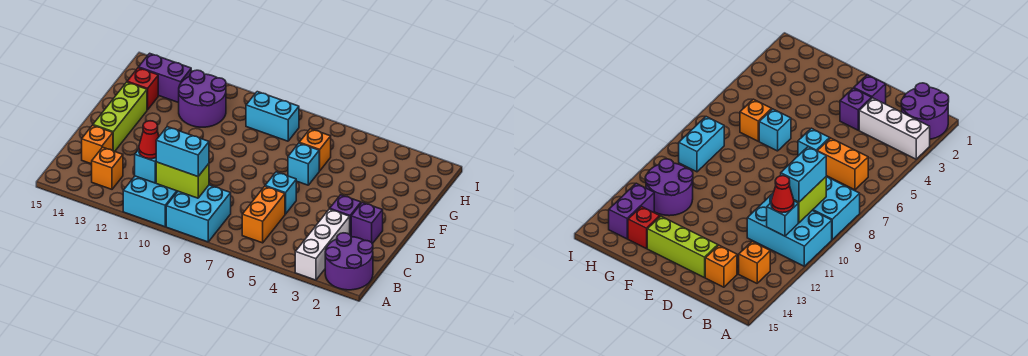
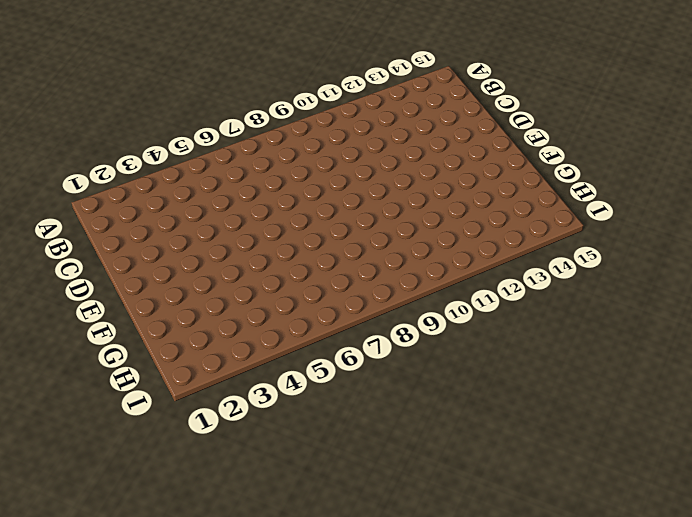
none -> purple round brick A1:B2 level 1
none -> white brick A3:C3 level 1
none -> cyan brick A8:B9 level 1

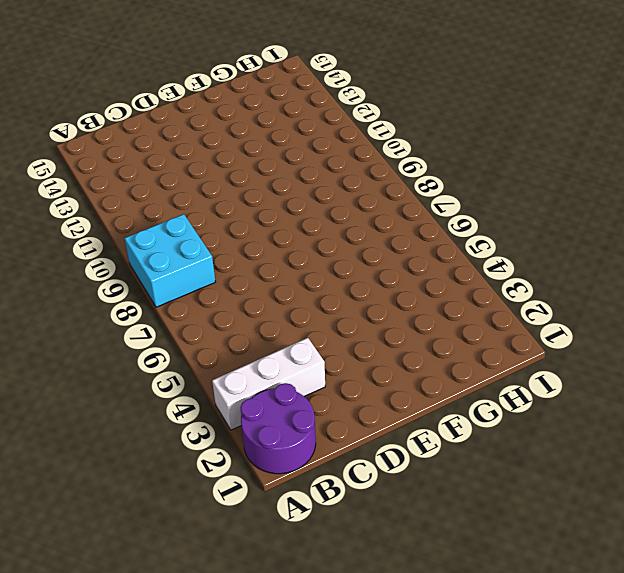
none -> cyan brick A10:C11 level 1
none -> orange brick B6:C6 level 1
none -> orange brick B13 level 1

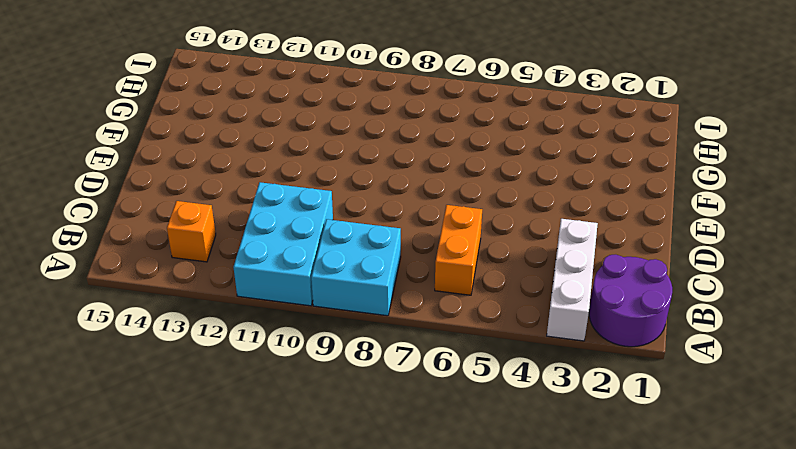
none -> orange brick C14 level 1
none -> purple brick D2 level 1
none -> purple brick D3 level 1

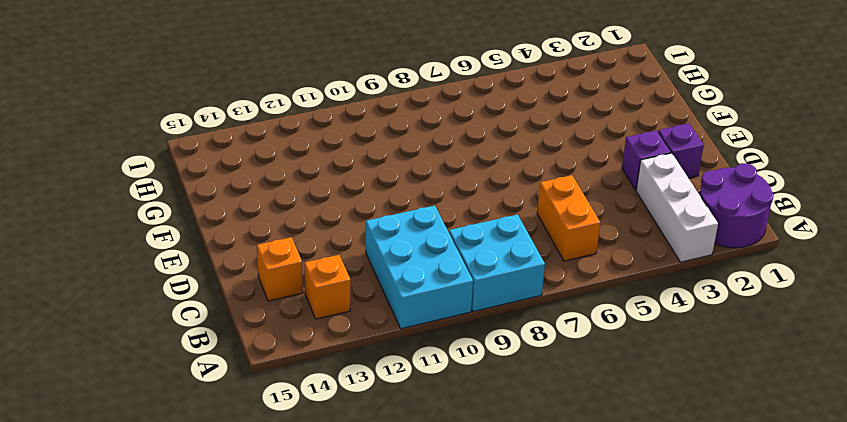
none -> cyan brick D6 level 1
none -> lime brick D14:F14 level 1
none -> cyan brick F6 level 1

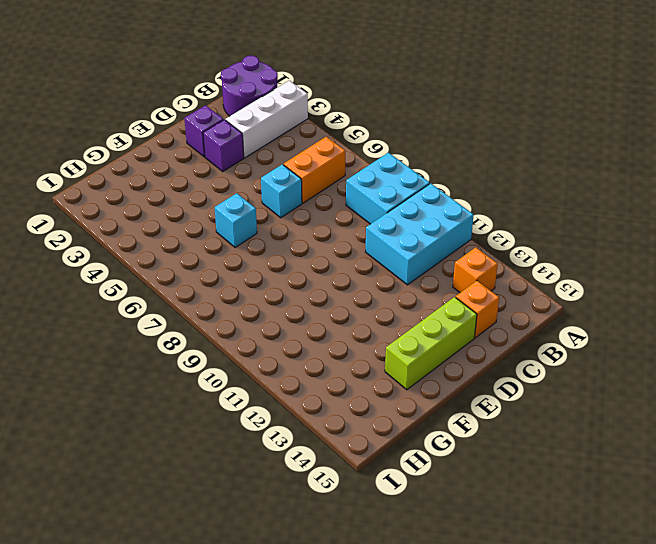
none -> orange brick G6 level 1
none -> purple round brick G11:H12 level 1
none -> red brick G14 level 1

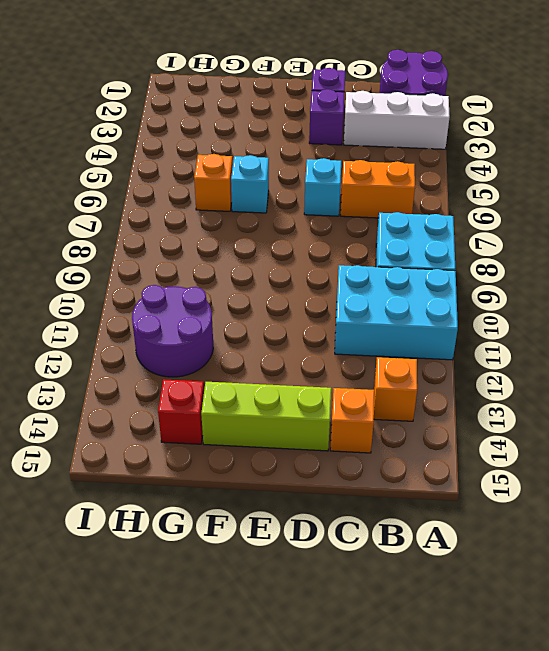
none -> cyan brick H8:H9 level 1
none -> purple brick H13:H14 level 1
none -> lime brick B9:B10 level 2

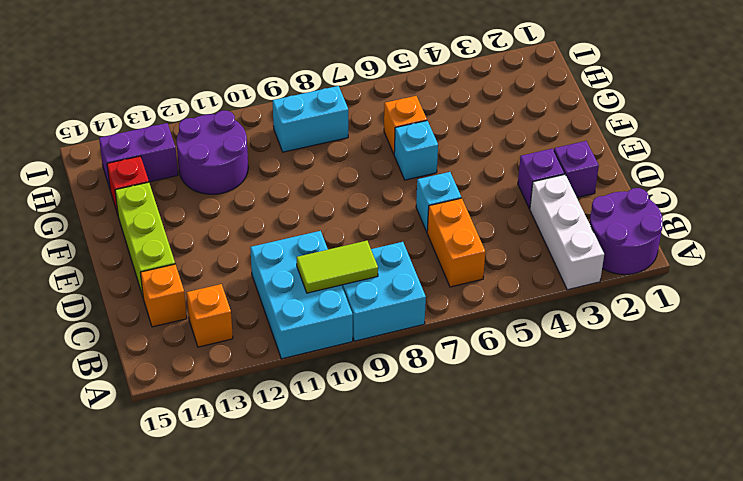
lime tile B9:B10 level 2 -> lime brick B9:B10 level 2
none -> cyan brick B11 level 2
none -> cyan brick B9:B10 level 3
none -> red cone B11 level 3

